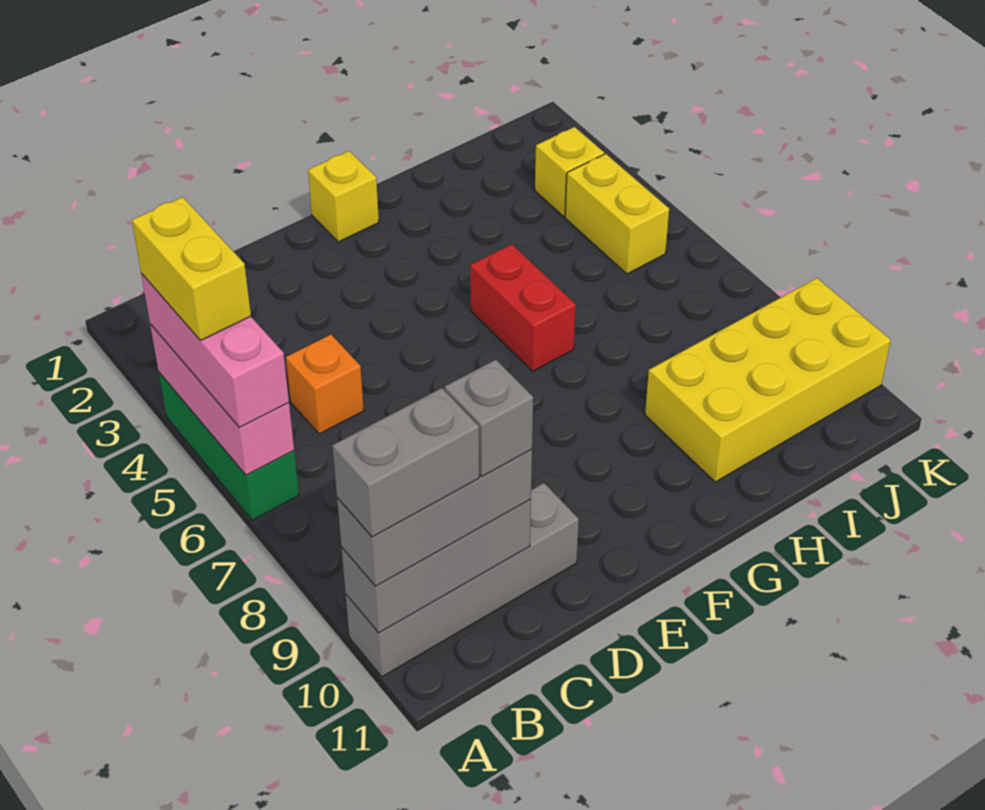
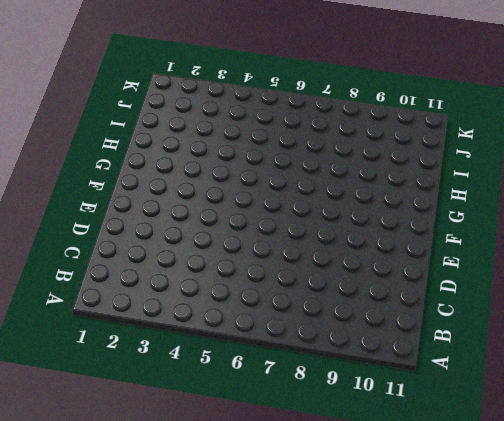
none -> green brick A4:A6 level 1
none -> grey brick A10:D10 level 1
none -> orange brick C5 level 1

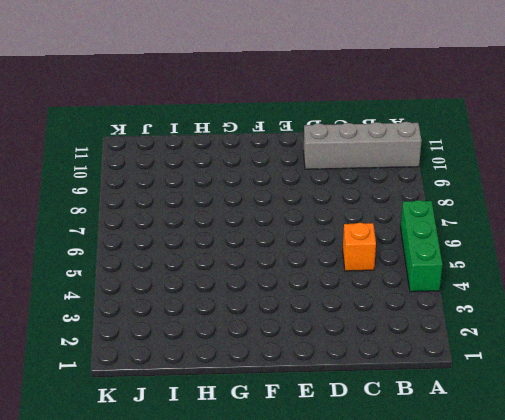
none -> yellow brick F1 level 1
none -> red brick G5:G6 level 1
none -> yellow brick H9:K10 level 1

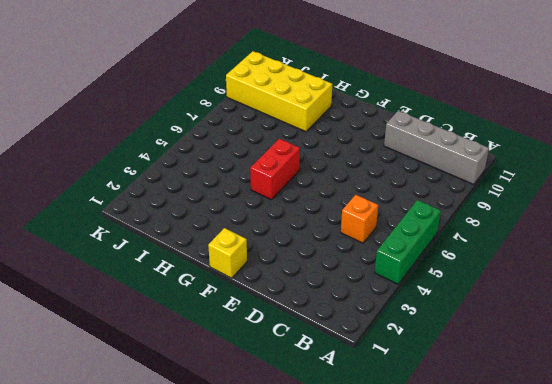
none -> yellow brick J3 level 1
none -> yellow brick J4:J5 level 1
none -> pink brick A4:A6 level 2

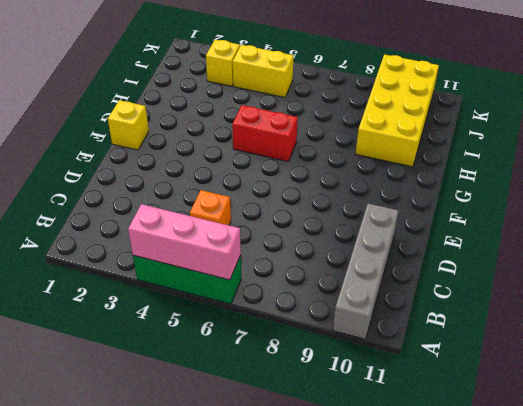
none -> grey brick A10:C10 level 2
none -> pink brick A4:A6 level 3
none -> grey brick A10:C10 level 3

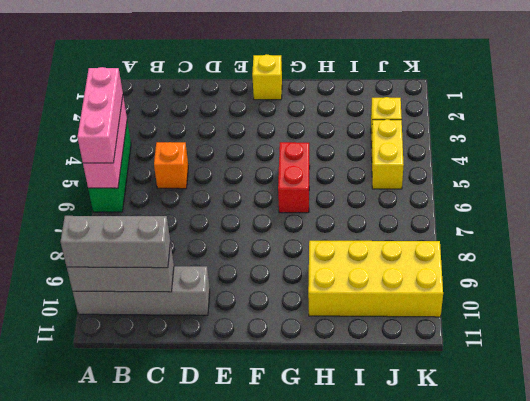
none -> yellow brick A4:A5 level 4
none -> grey brick A10:B10 level 4
none -> grey brick C10 level 4

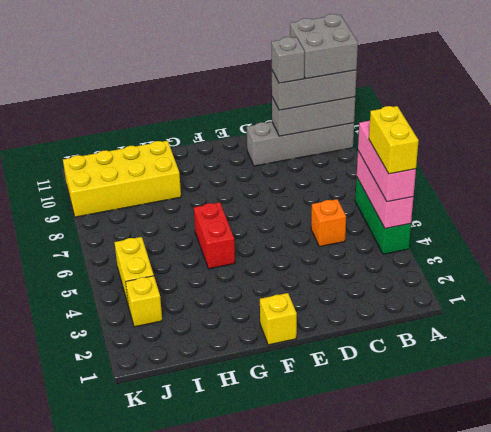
grey brick A10:B11 level 4 -> grey brick A10:B10 level 4

